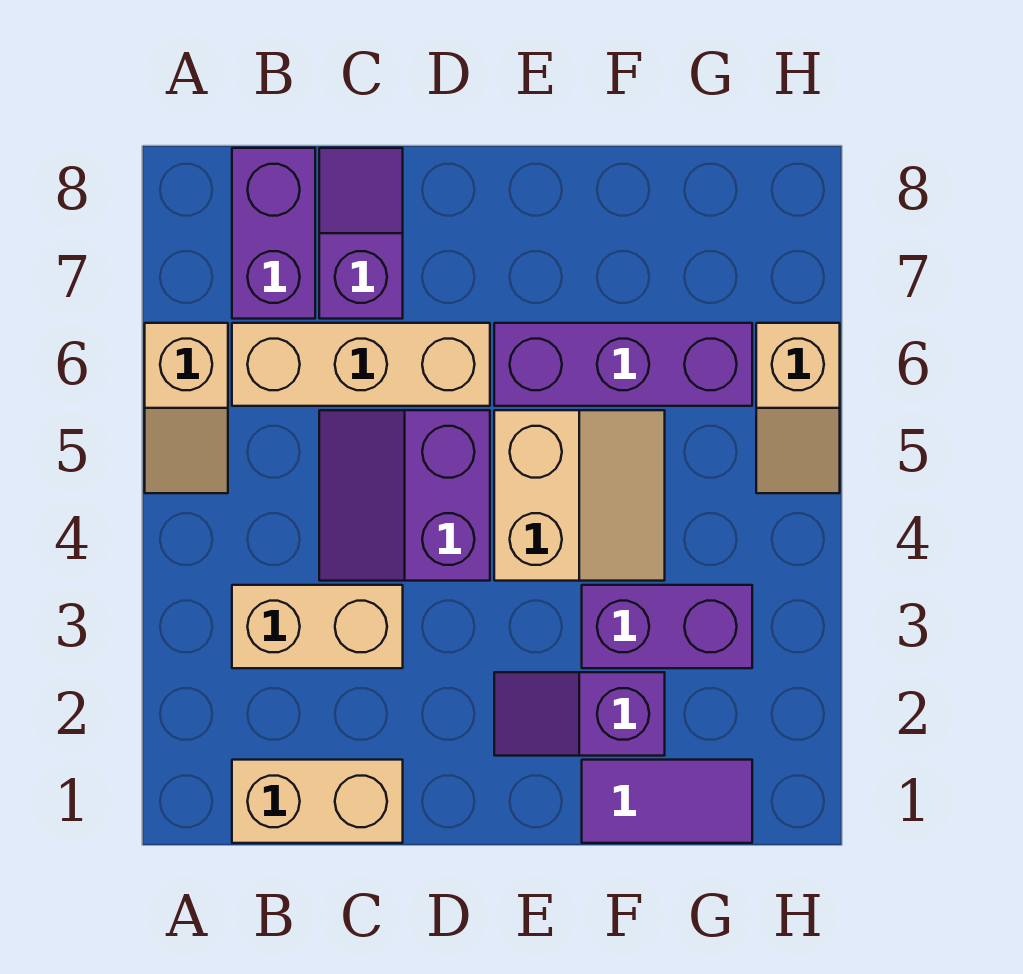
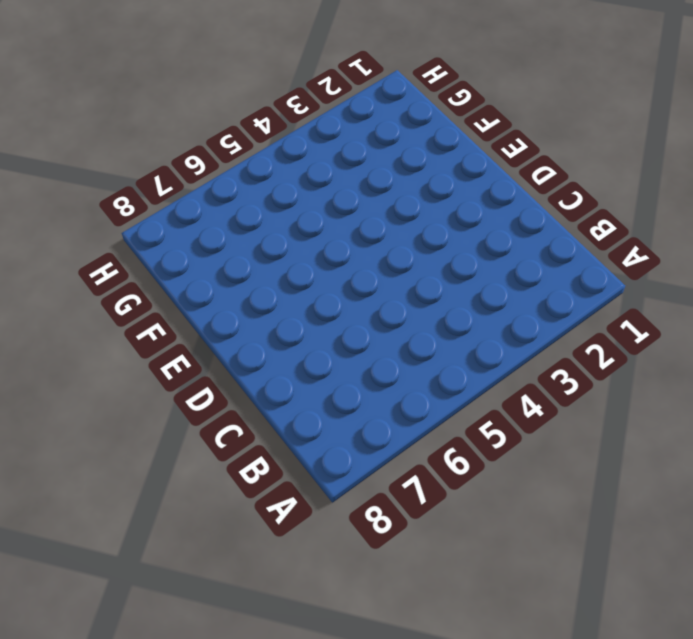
none -> tan slope A5:A6 level 1 top 6
none -> tan brick B1:C1 level 1
none -> tan brick B3:C3 level 1

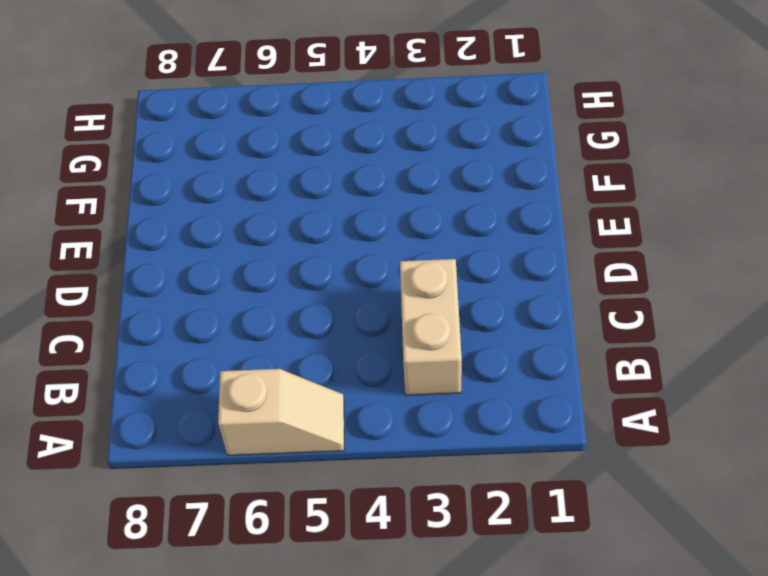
none -> tan brick B1:C1 level 1
none -> tan brick B6:D6 level 1
none -> purple brick B7:B8 level 1

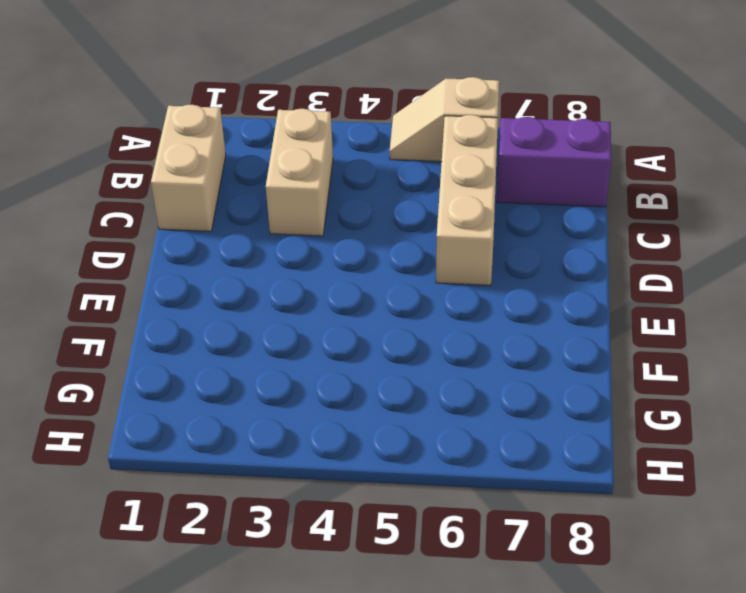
none -> purple slope C4:D5 level 1 top D
none -> purple slope C7:C8 level 1 top 7
none -> purple slope E2:F2 level 1 top F

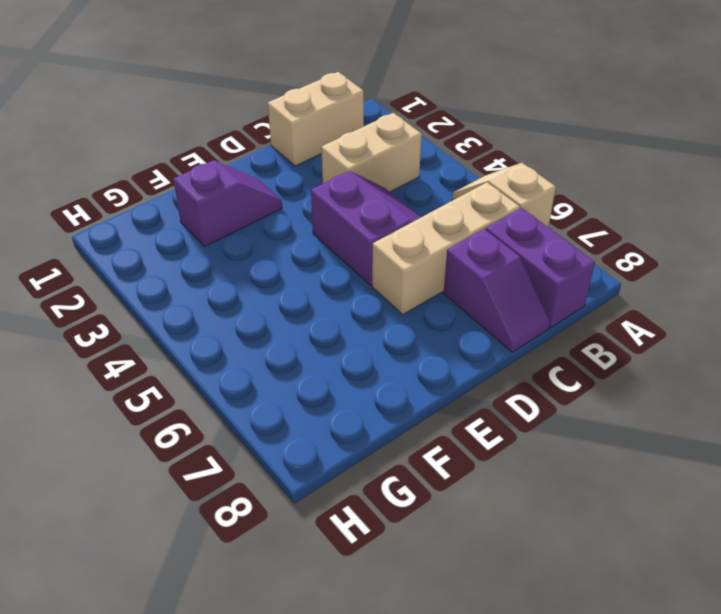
none -> tan slope E4:F5 level 1 top E
none -> purple brick E6:G6 level 1
none -> purple tile F1:G1 level 1

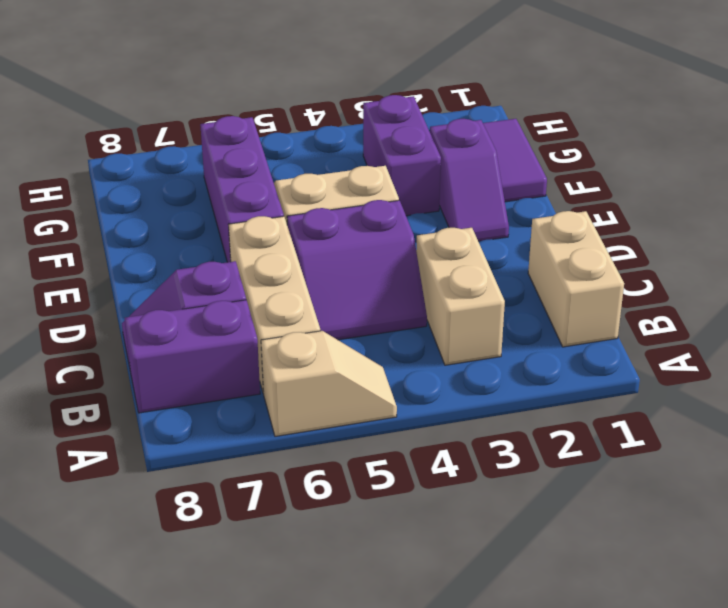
none -> tan slope H5:H6 level 1 top 6

